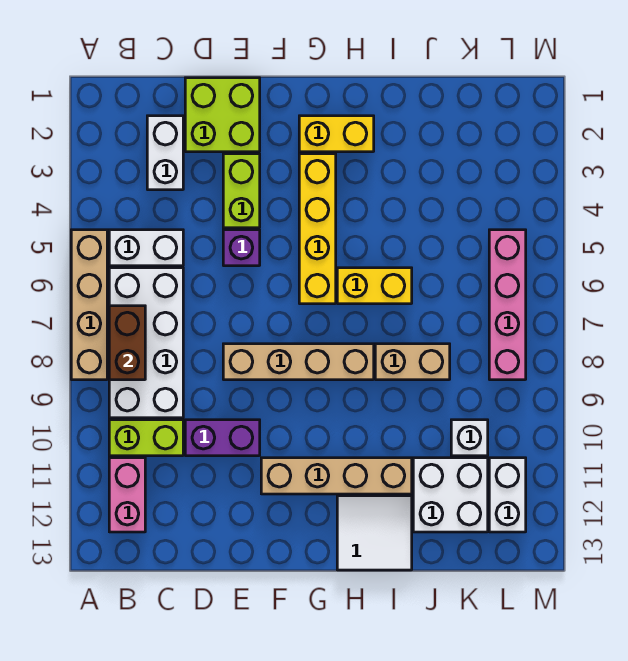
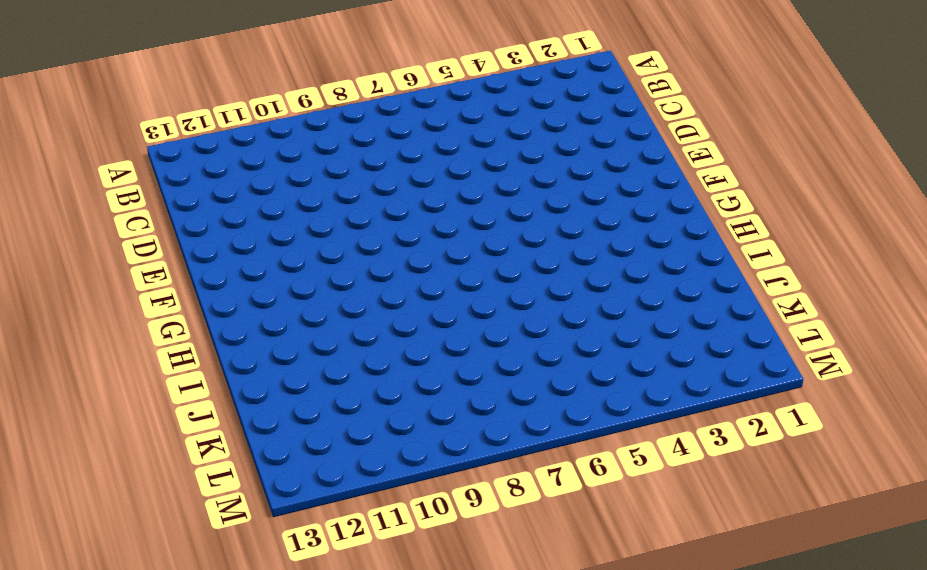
none -> tan brick A5:A8 level 1
none -> white brick B5:C5 level 1
none -> white brick B6:C9 level 1

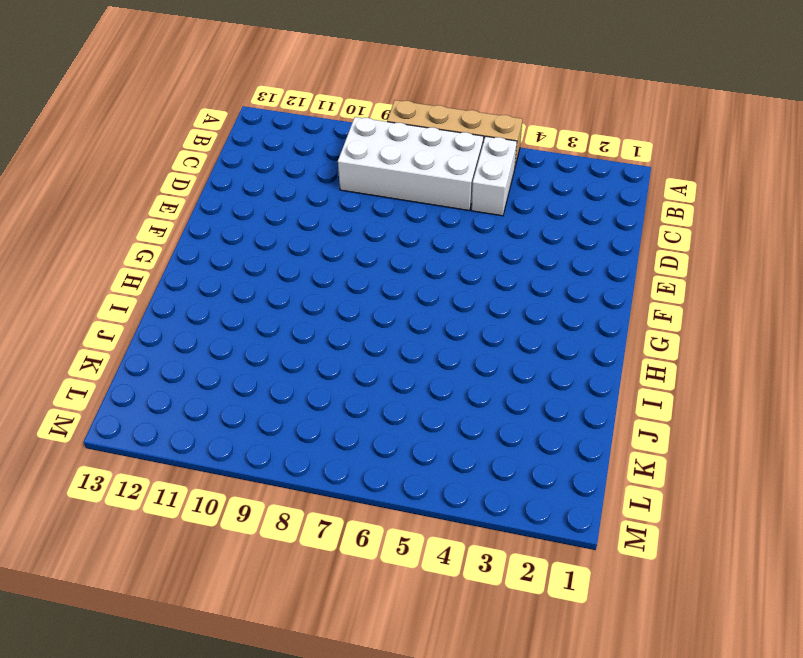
none -> lime brick B10:C10 level 1
none -> pink brick B11:B12 level 1
none -> white brick C2:C3 level 1

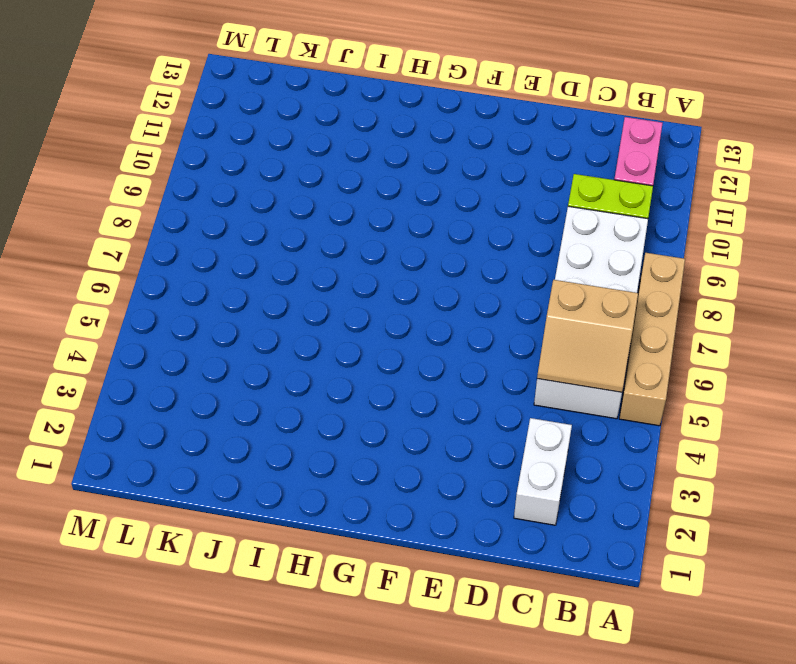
tan slope B5:C6 level 2 top 6 -> none
none -> lime brick D1:E2 level 1
none -> purple brick D10:E10 level 1
none -> lime brick E3:E4 level 1

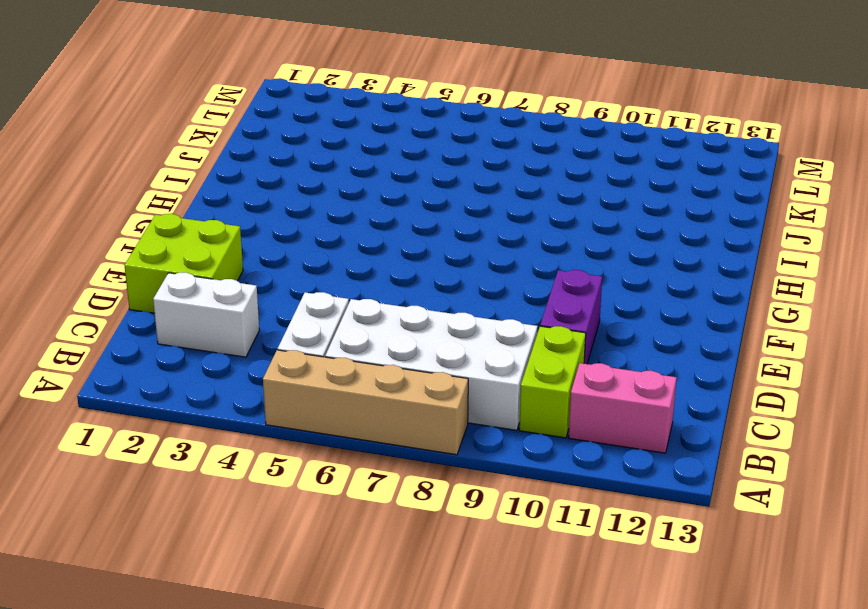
none -> lime brick E3:E4 level 1
none -> purple brick E5 level 1
none -> tan brick E8:H8 level 1

